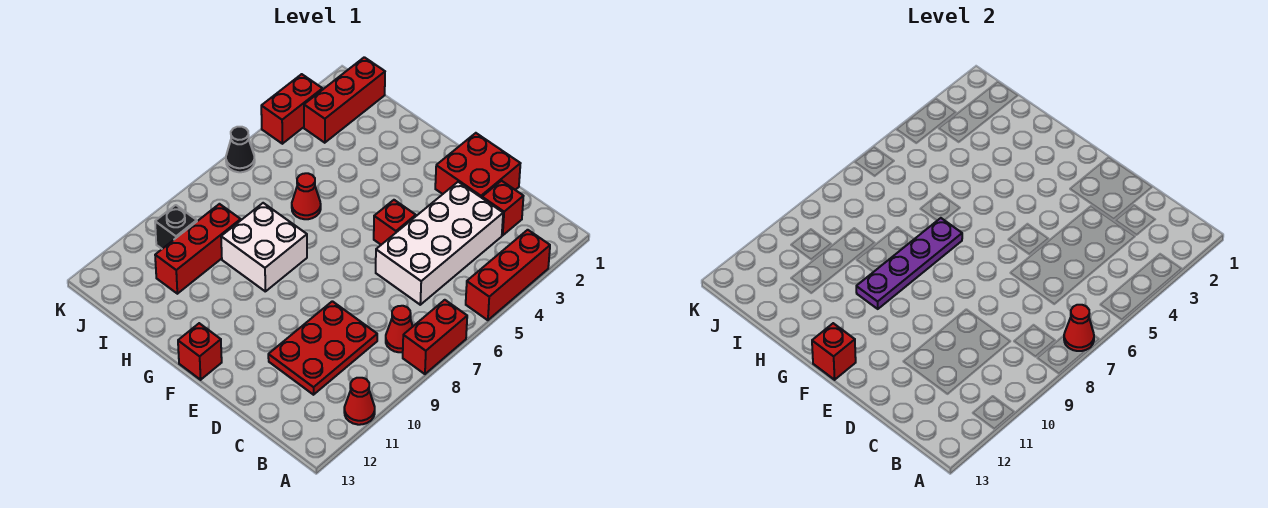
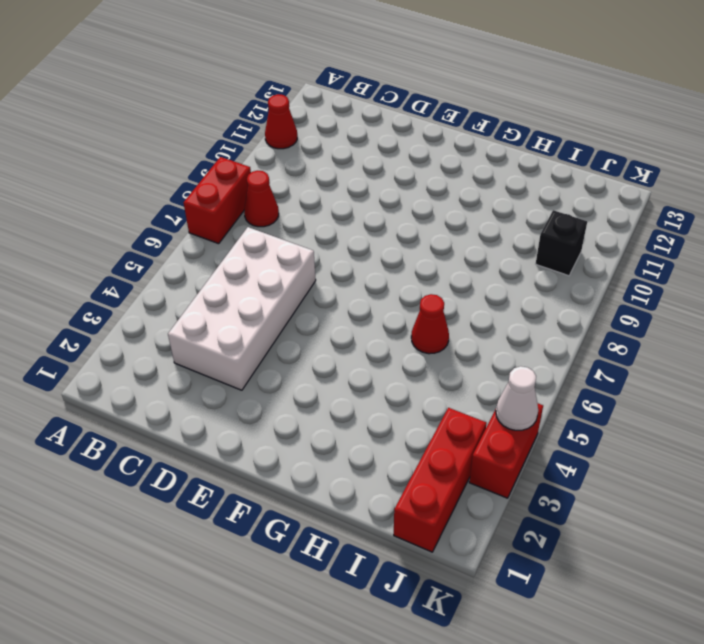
white cone K4 level 2 -> none
none -> red brick A3:A5 level 1
none -> red brick C2 level 1
none -> red plate C9:D11 level 1

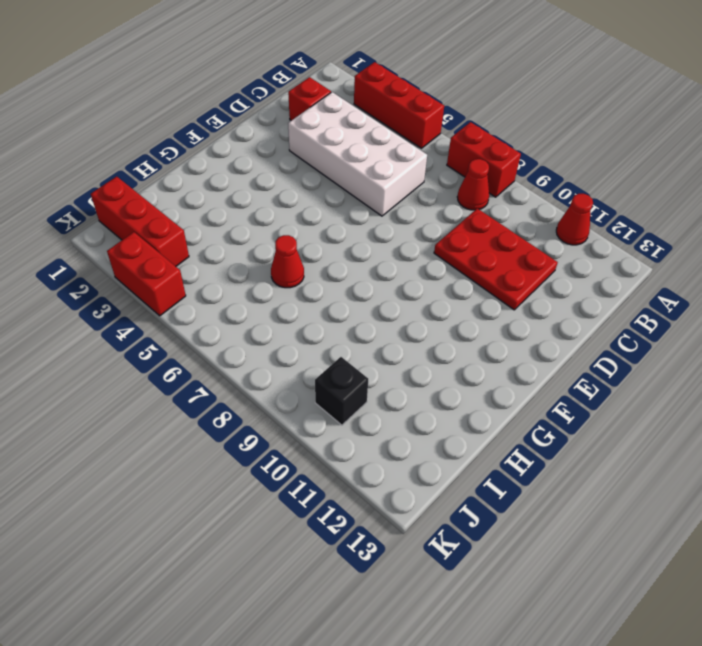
none -> red brick D1:E2 level 1
none -> red brick E5 level 1
none -> red brick F13 level 1

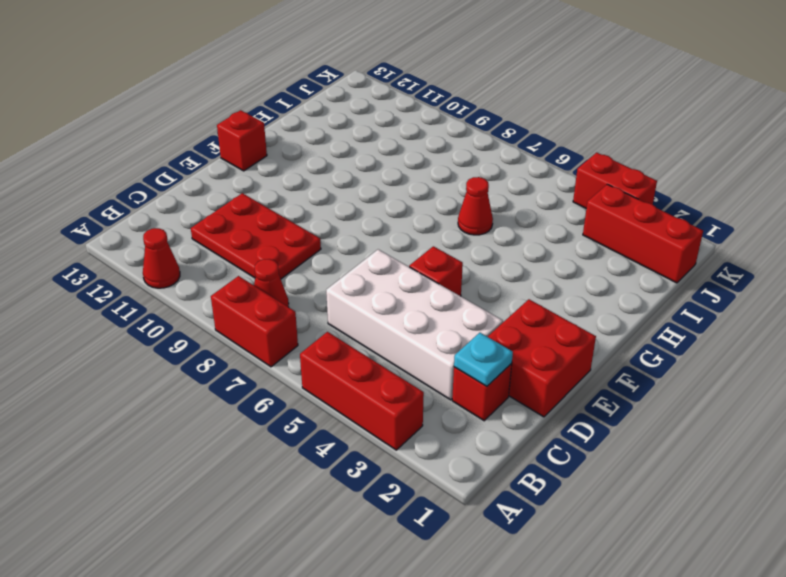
cyan plate C2 level 2 -> none
none -> white brick G8:H9 level 1
none -> red brick I9:I11 level 1
none -> black brick J10 level 1

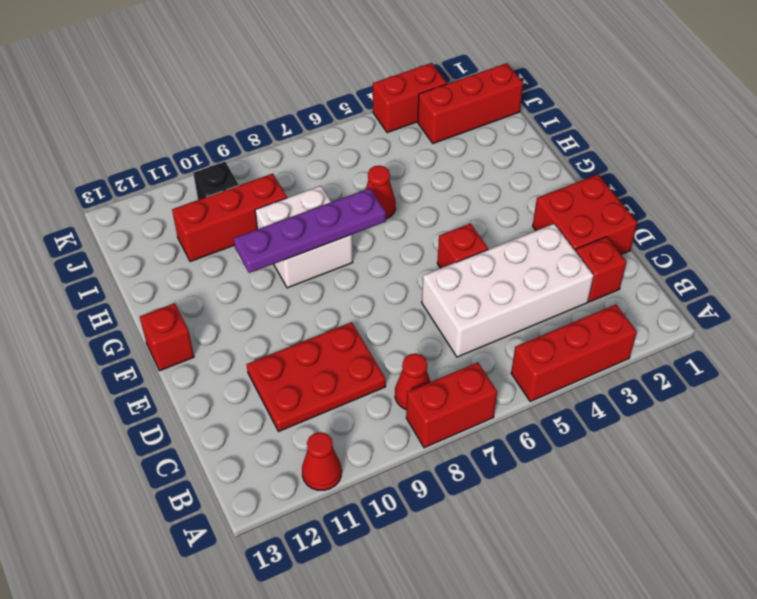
none -> black cone K6 level 1
none -> red cone A7 level 2
none -> red brick F13 level 2

